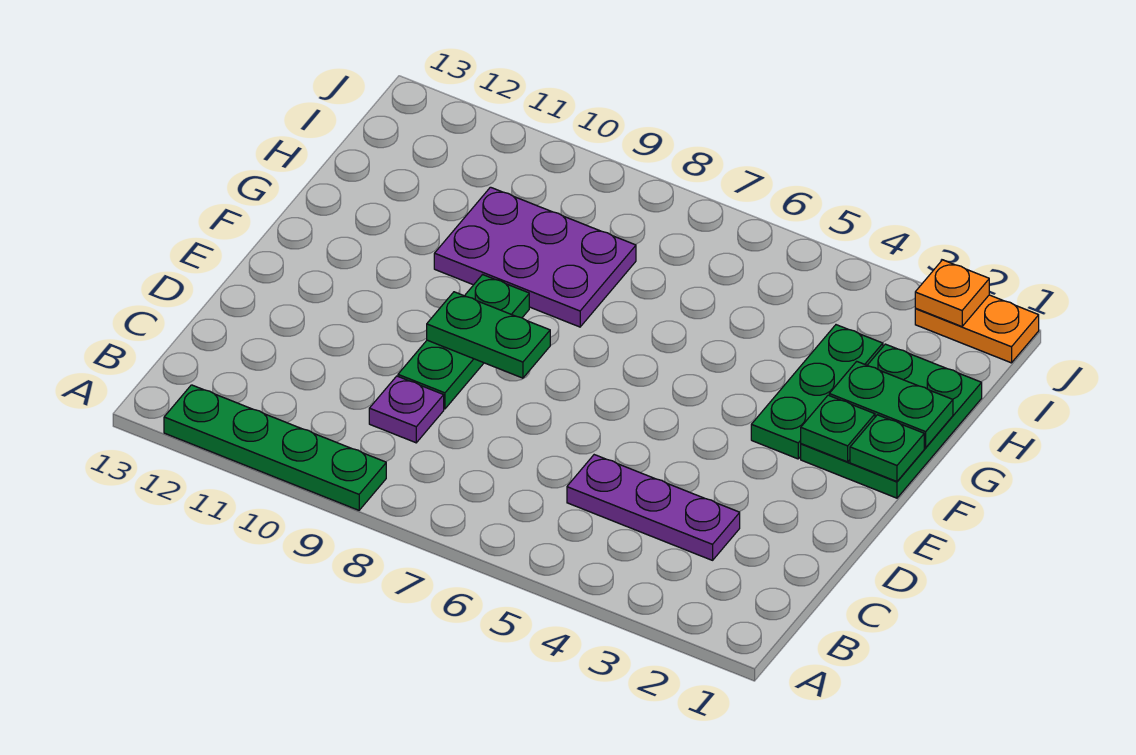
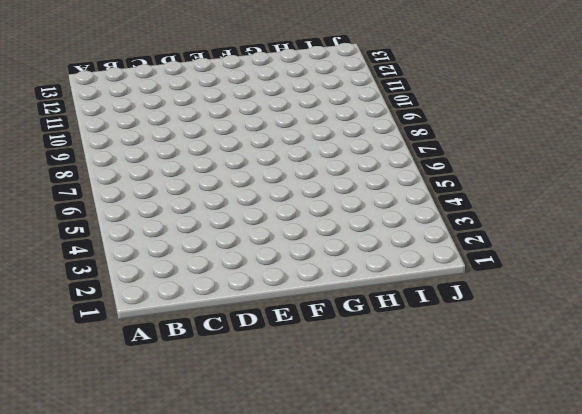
none -> green plate A9:A12 level 1
none -> purple plate C3:C5 level 1
none -> purple plate C9 level 1

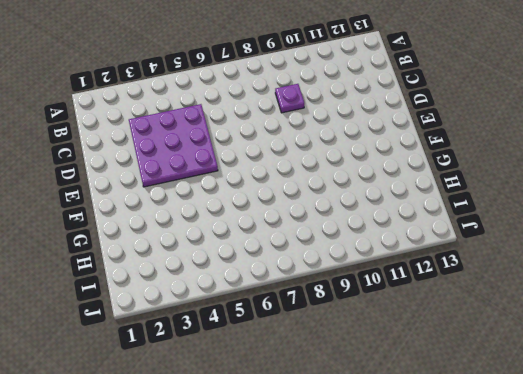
purple plate C3:E5 level 1 -> purple plate C3:C5 level 1
none -> green plate A9:A12 level 1
none -> green plate D9:F9 level 1
none -> green plate F1:H2 level 1

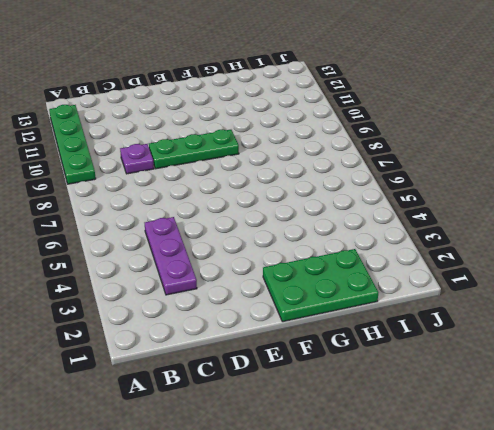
none -> green plate F3:H3 level 1
none -> purple plate G8:H10 level 1
none -> orange plate J1:J2 level 1

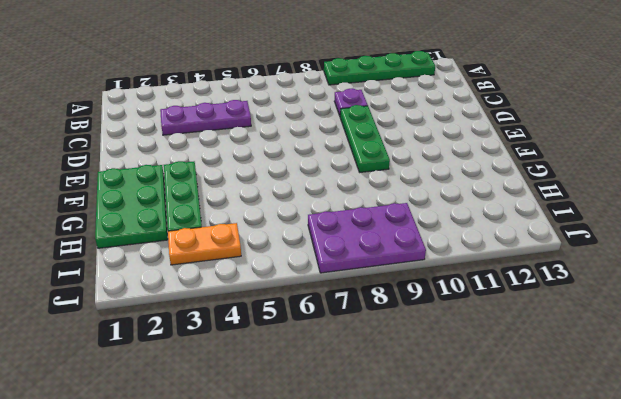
orange plate I3:I4 level 1 -> orange plate J1:J2 level 1
purple plate I7:J9 level 1 -> purple plate G8:H10 level 1
none -> green plate E8:E9 level 2
none -> green plate F1 level 2
none -> green plate F2 level 2

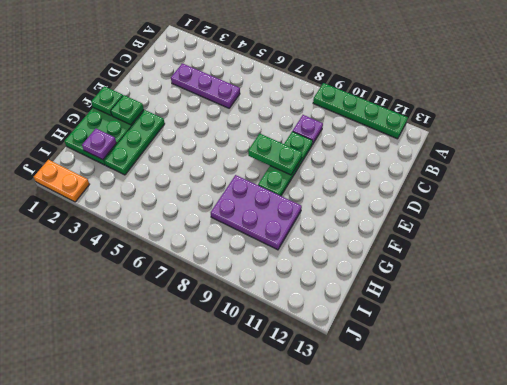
purple plate H2 level 2 -> none
none -> green plate G1:G2 level 2
none -> orange plate J2 level 2

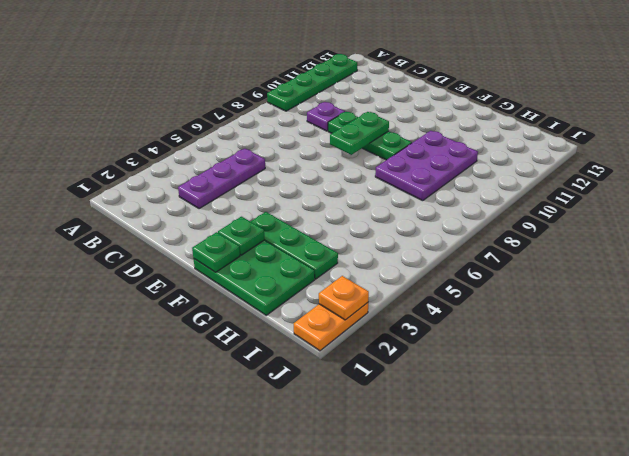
none -> green plate G1:G2 level 2

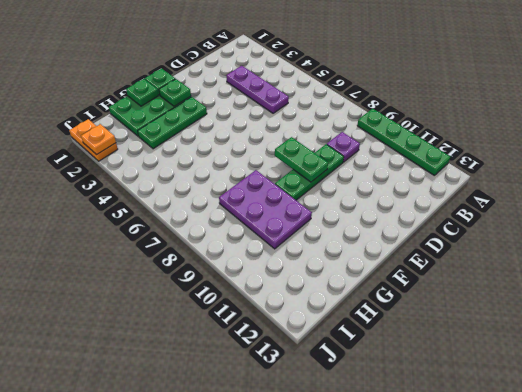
green plate G1 level 2 -> green plate G1:G2 level 2

